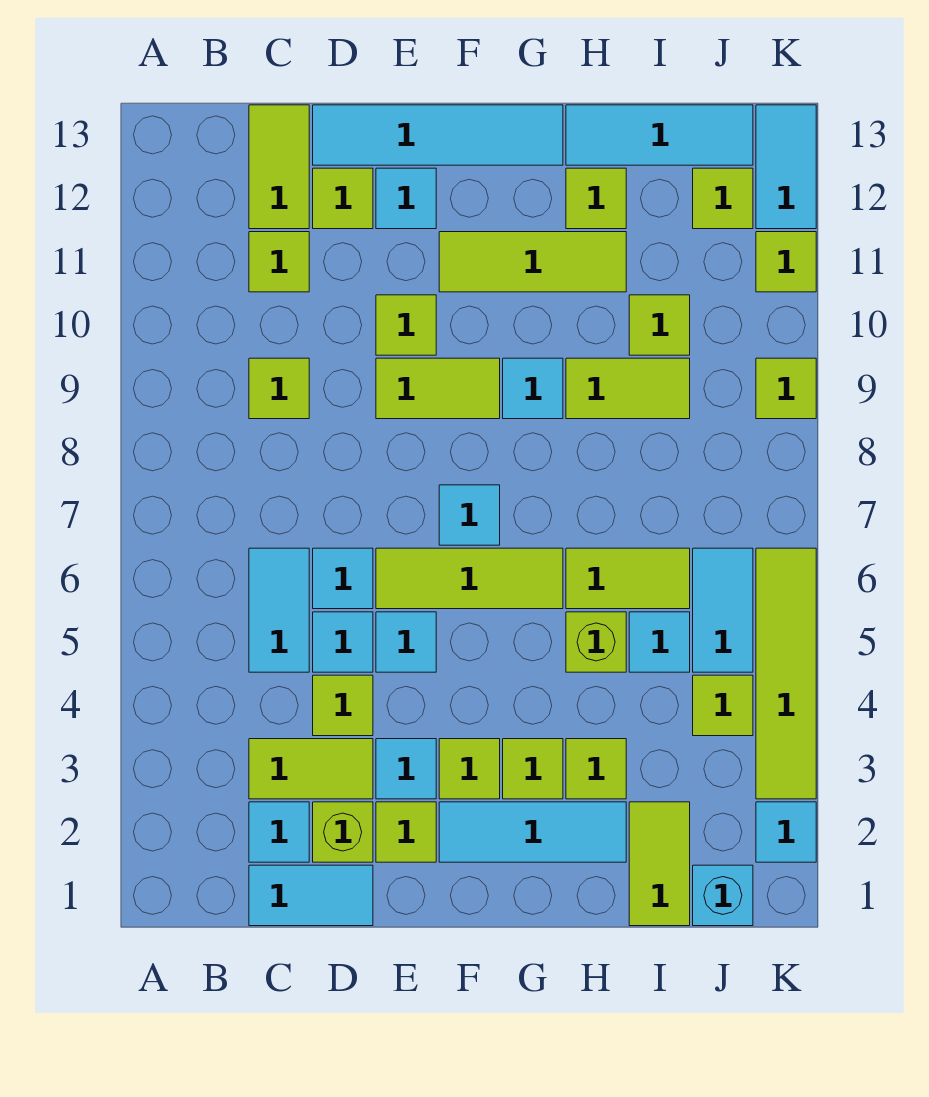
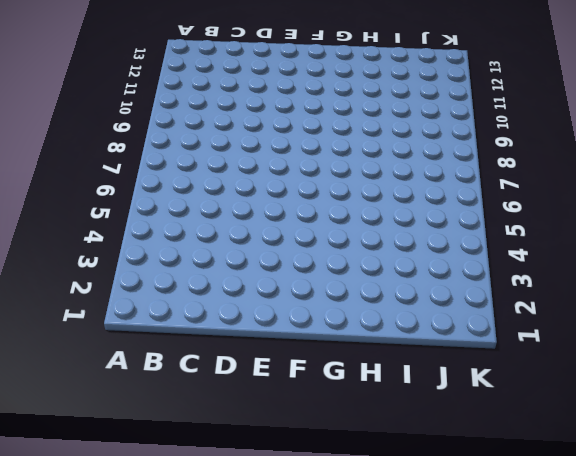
none -> cyan tile C1:D1 level 1
none -> cyan tile C2 level 1
none -> lime tile C3:D3 level 1
none -> cyan tile C5:C6 level 1

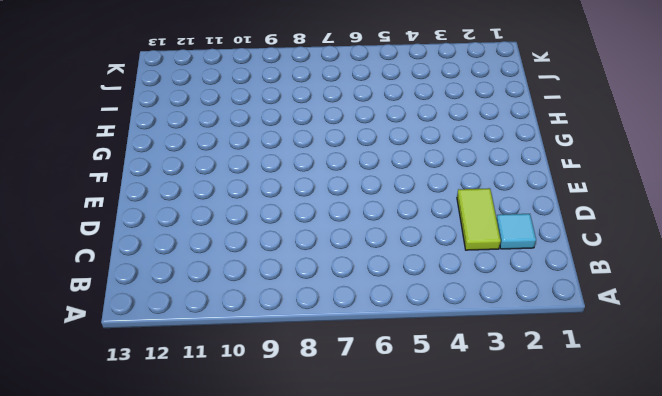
none -> cyan tile C1:D1 level 1
none -> cyan tile C5:C6 level 1
none -> lime tile C9 level 1
none -> lime tile C11 level 1

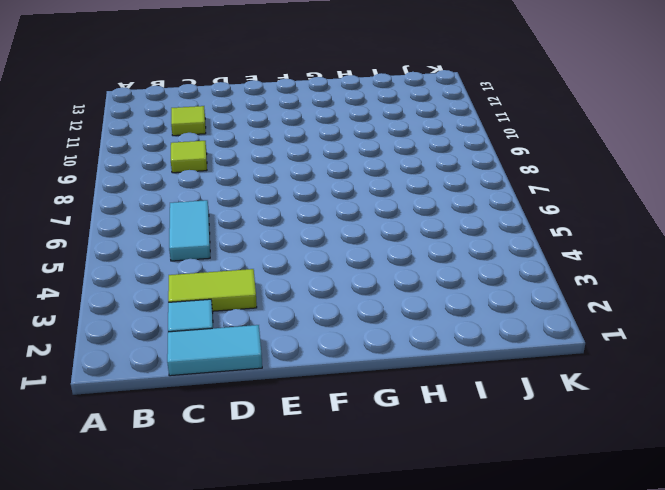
none -> lime tile C12:C13 level 1
none -> lime brick D2 level 1
none -> lime tile D4 level 1
none -> cyan tile D5 level 1

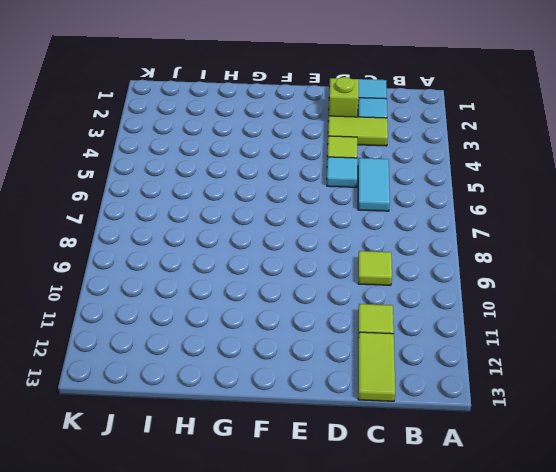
none -> cyan tile D6 level 1
none -> lime tile D12 level 1
none -> cyan tile D13:G13 level 1
none -> lime tile E2 level 1

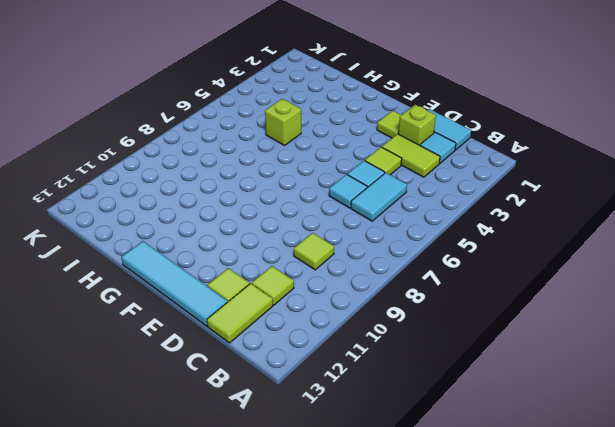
none -> cyan tile E3 level 1
none -> cyan tile E5 level 1
none -> lime tile E6:G6 level 1
none -> lime tile E9:F9 level 1

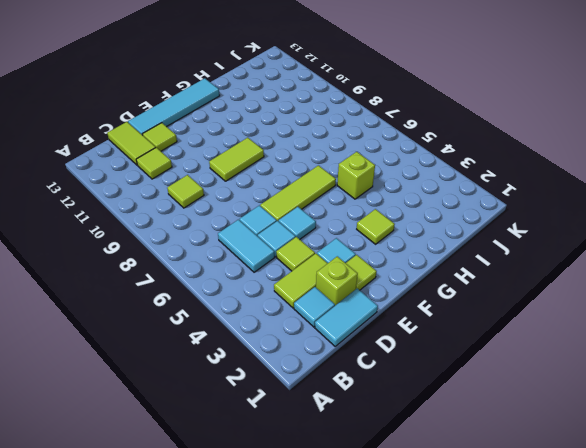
none -> lime tile E10 level 1
none -> cyan tile E12 level 1
none -> cyan tile F2:H2 level 1
none -> lime tile F3 level 1

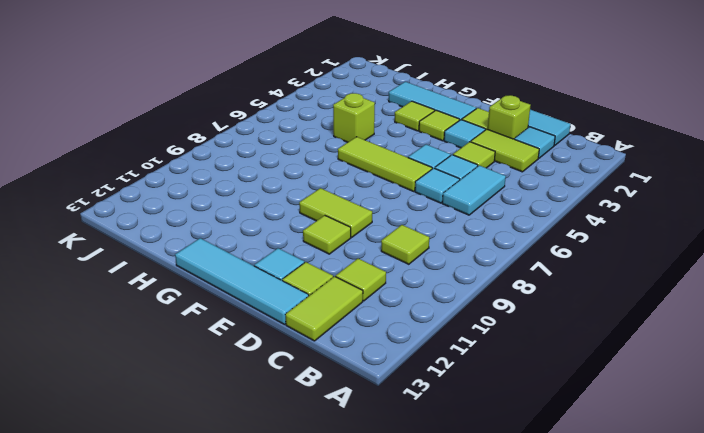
none -> cyan tile F7 level 1
none -> lime tile F11:H11 level 1
none -> cyan tile G9 level 1
none -> lime tile H3 level 1

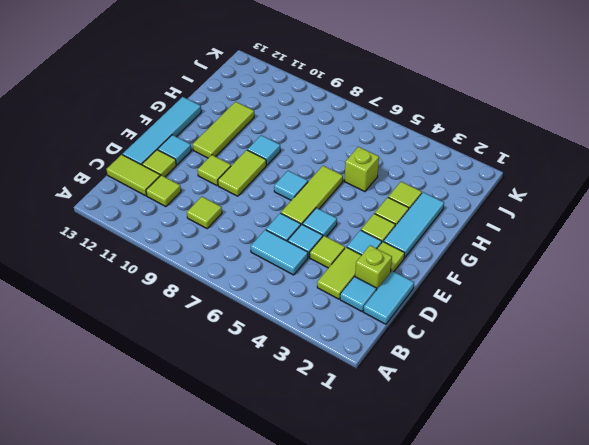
none -> lime tile H6:I6 level 1
none -> lime tile H9:I9 level 1
none -> lime tile H12 level 1
none -> cyan tile H13:J13 level 1

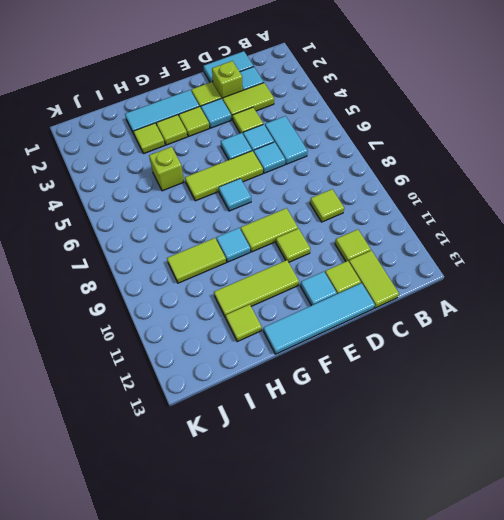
none -> lime tile H6:I6 level 1
none -> cyan tile H13:J13 level 1
none -> lime tile I1:I2 level 1
none -> cyan tile I5 level 1

